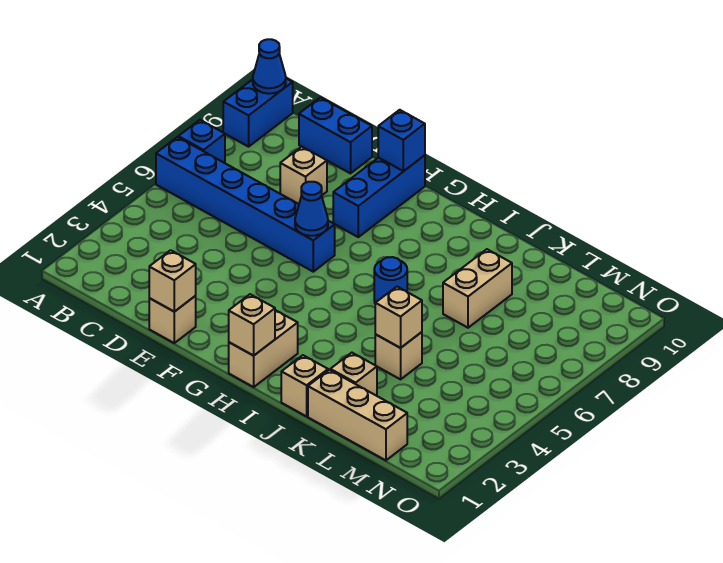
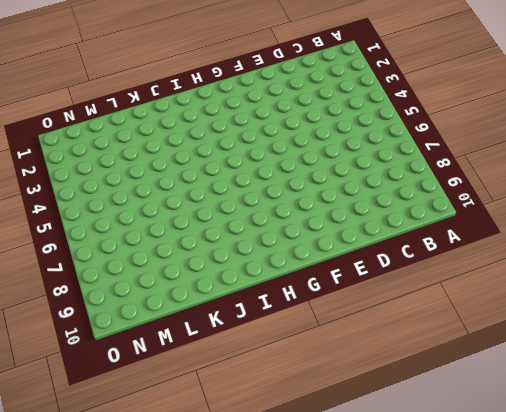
none -> blue brick A6:F6 level 1
none -> blue brick A7 level 1
none -> blue brick A9:A10 level 1

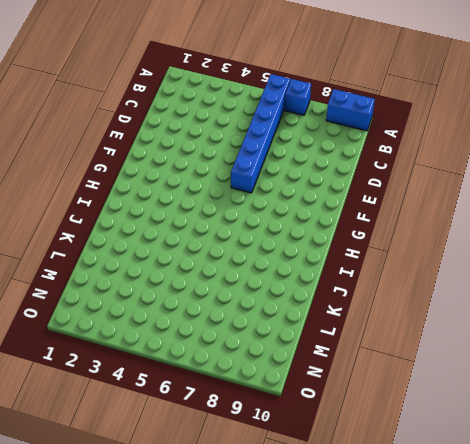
none -> blue brick C10:D10 level 1
none -> tan brick D8 level 1
none -> tan brick E1 level 1

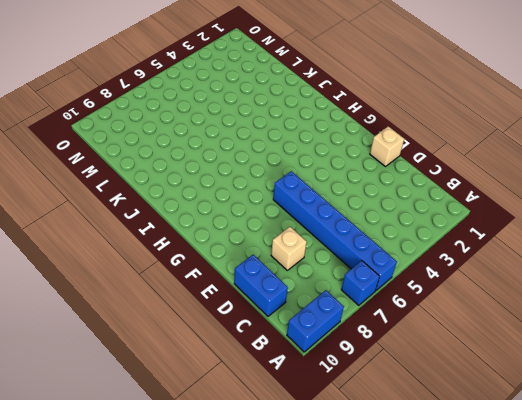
none -> blue brick F8:F10 level 1
none -> tan brick H1:H2 level 1
none -> blue round brick I6 level 1

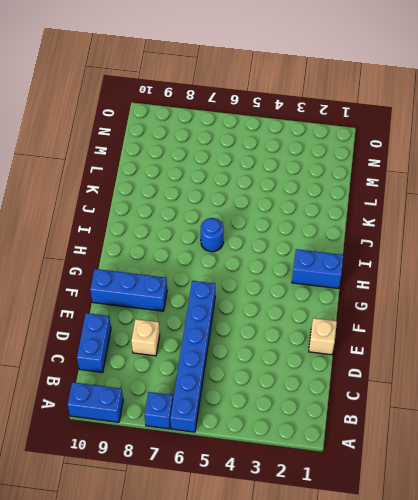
blue brick H1:H2 level 1 -> tan brick H1:H2 level 1
none -> tan brick J1 level 1
none -> tan brick K1:M1 level 1
none -> tan brick K2 level 1

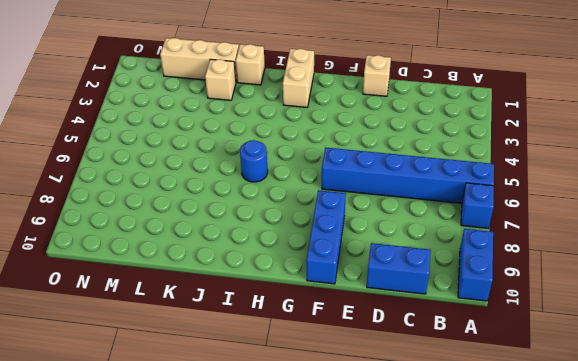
none -> tan brick D8 level 1
none -> tan brick K4 level 1
none -> tan brick K7:K8 level 1

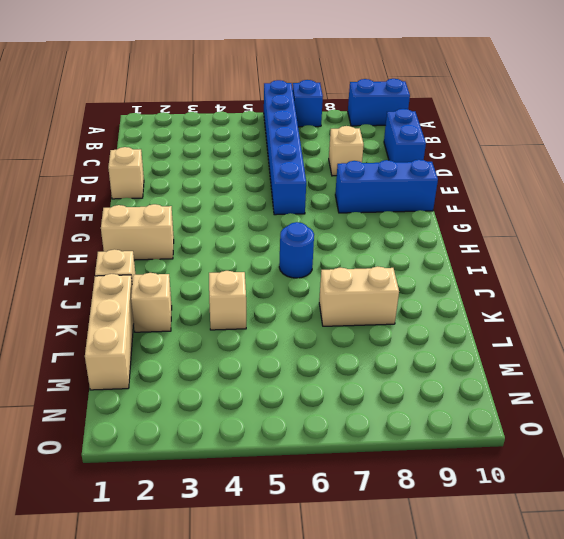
none -> blue cone A10 level 2
none -> tan brick E1 level 2
none -> blue cone F6 level 2

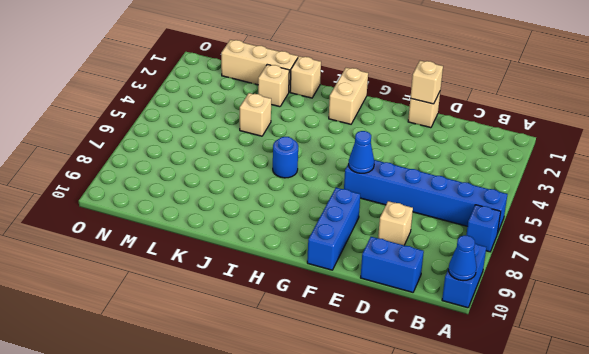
none -> tan brick K7:K8 level 1
none -> blue brick F10 level 2
none -> tan brick H1 level 2

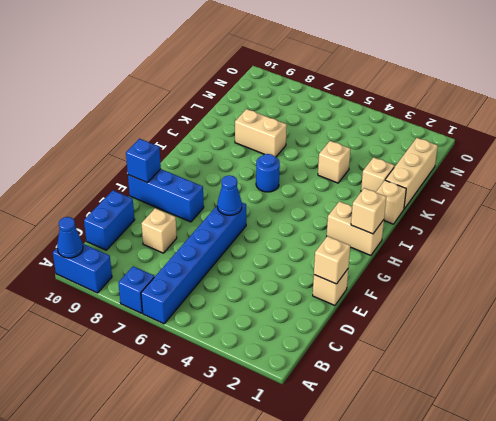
none -> tan brick K4 level 2

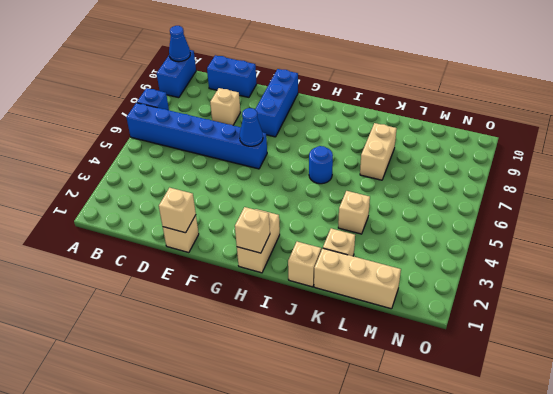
none -> blue brick F10 level 2
none -> tan brick K4 level 2

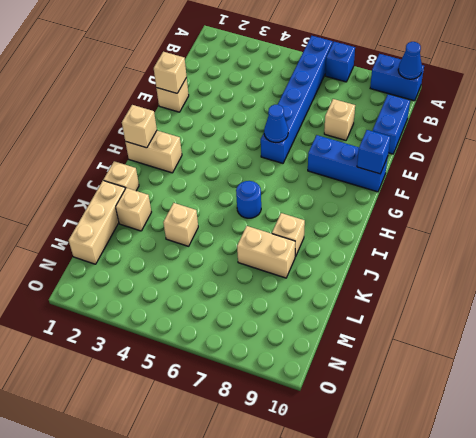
tan brick J8 level 1 -> tan brick K4 level 2

